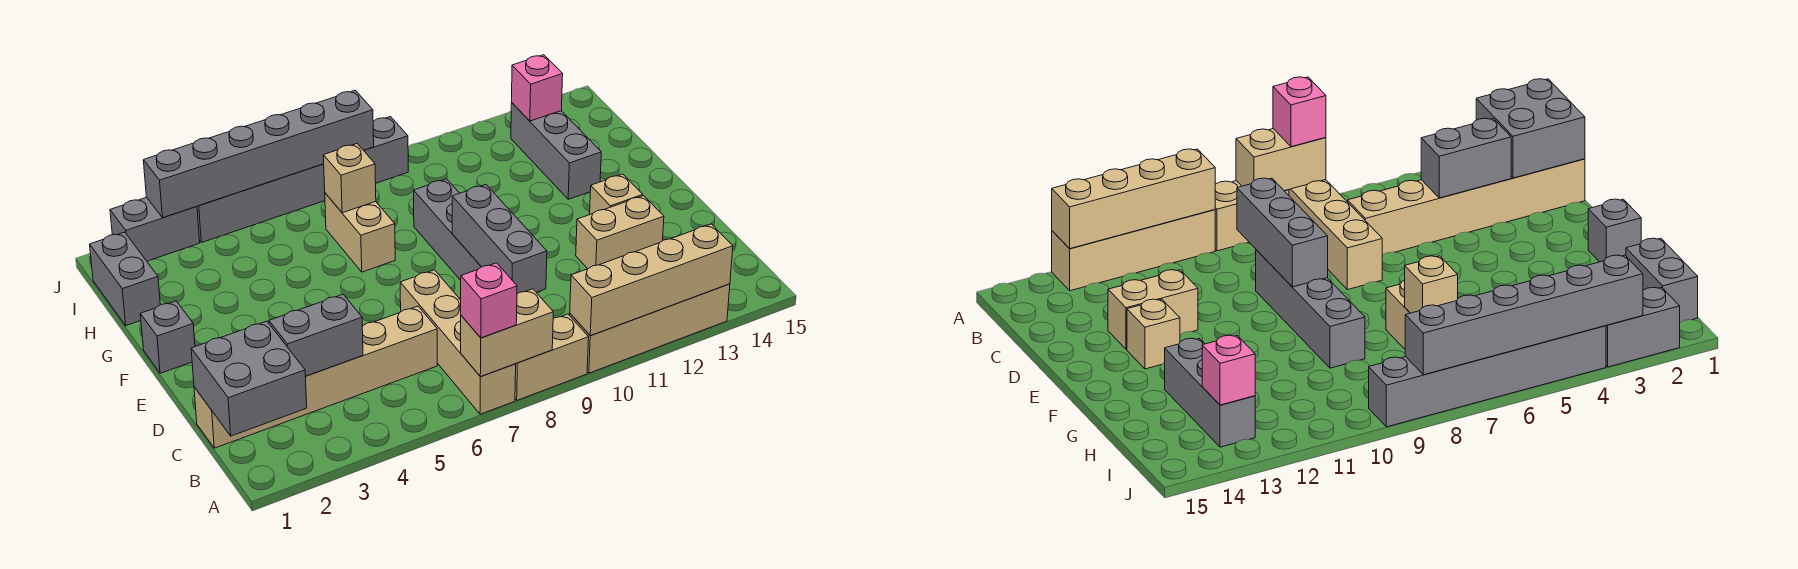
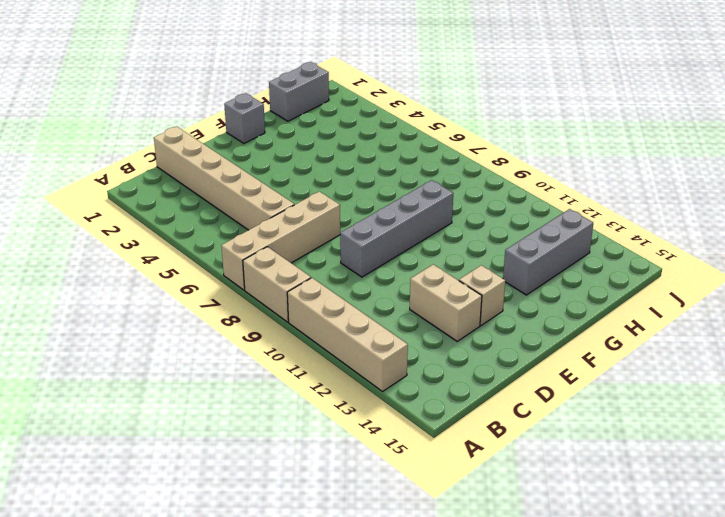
none -> tan brick G7:H7 level 1
none -> grey brick J2:J3 level 1
none -> grey brick J4:J9 level 1

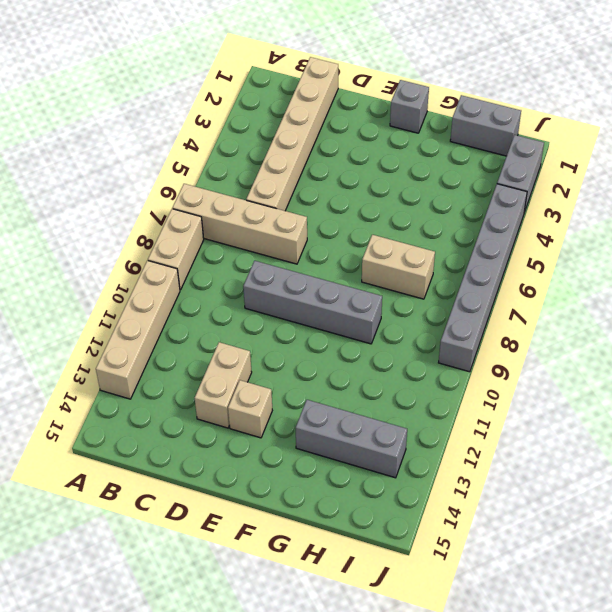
none -> tan brick A7:A8 level 2
none -> tan brick A10:A13 level 2
none -> grey brick B1:C2 level 2

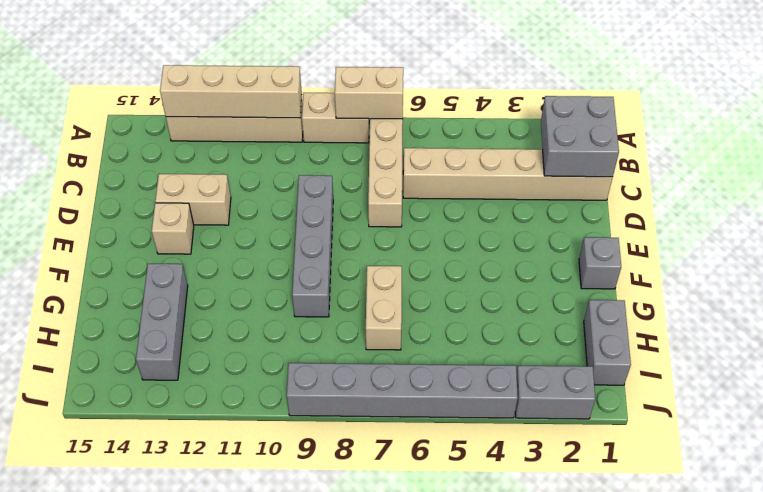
none -> grey brick C3:C4 level 2
none -> grey brick C9:E9 level 2
none -> tan brick H7 level 2

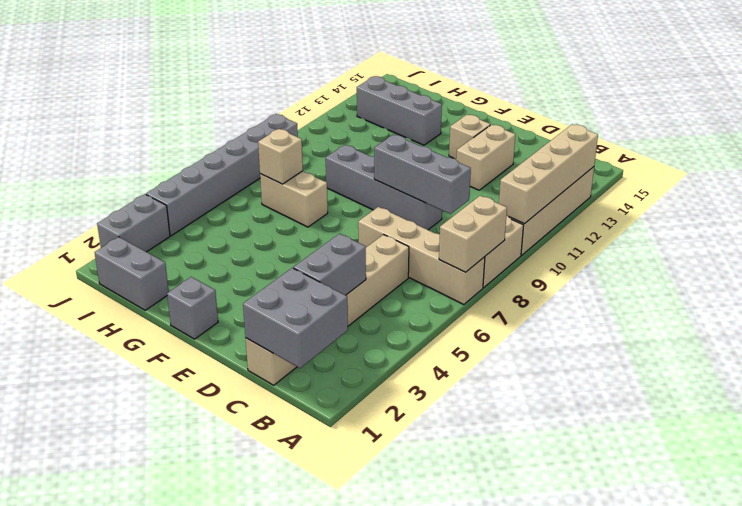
none -> pink brick I13 level 2
none -> grey brick J3:J8 level 2
none -> pink brick A7 level 3

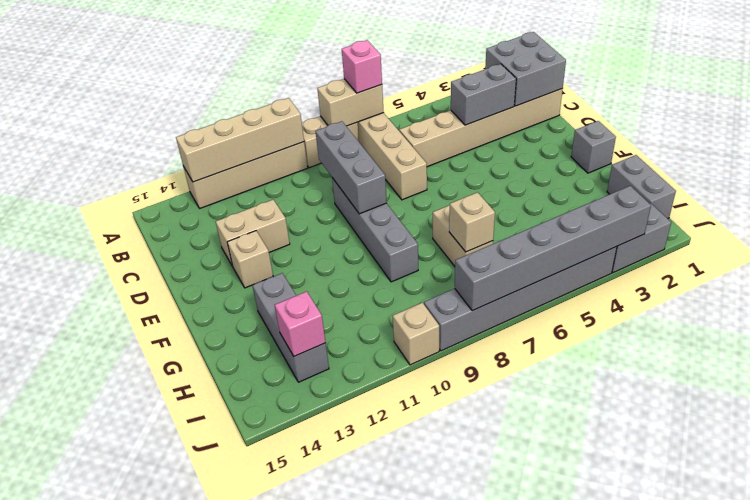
tan brick J10 level 1 -> none

